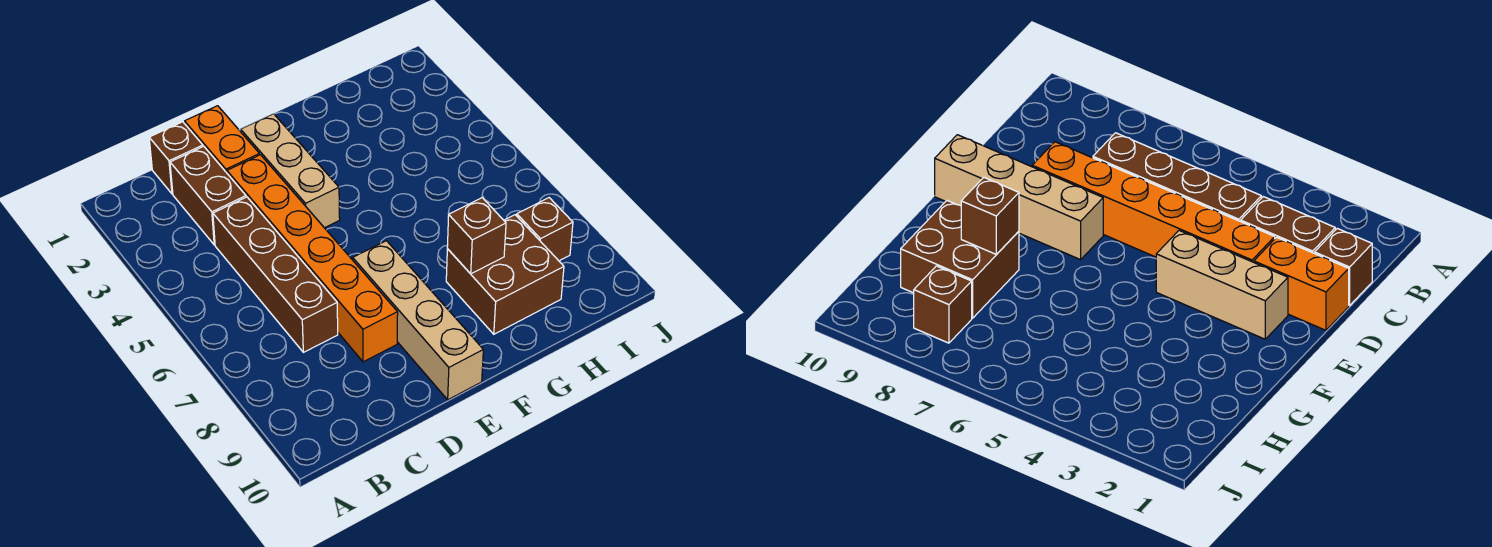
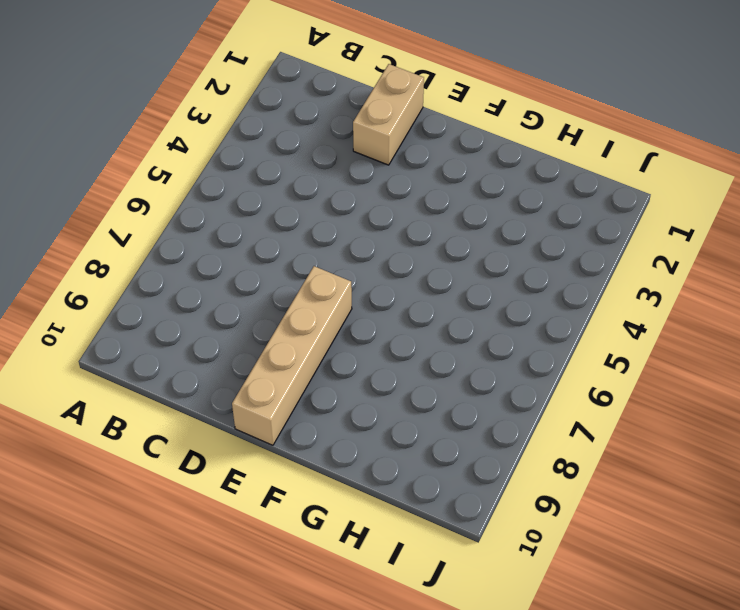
tan brick D1:D2 level 1 -> orange brick D1:D2 level 1
none -> brown brick C1 level 1
none -> brown brick C2:C3 level 1

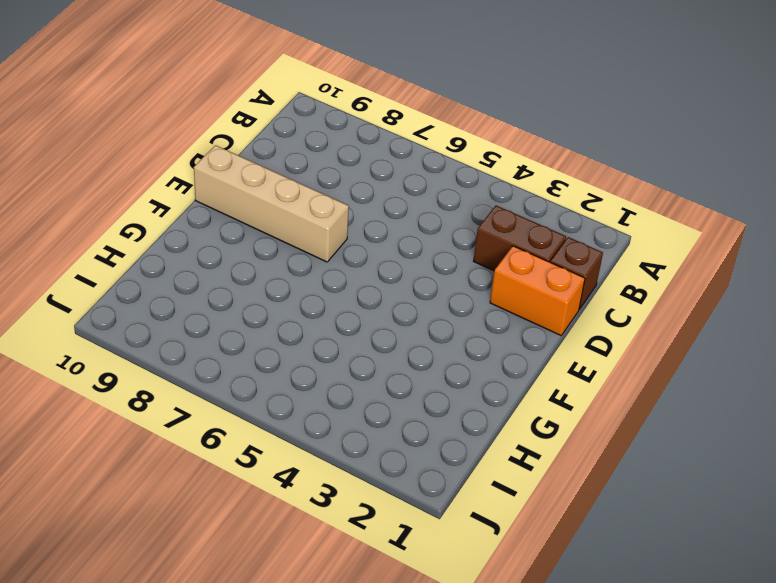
none -> brown brick C4:C7 level 1
none -> orange brick D3:D8 level 1

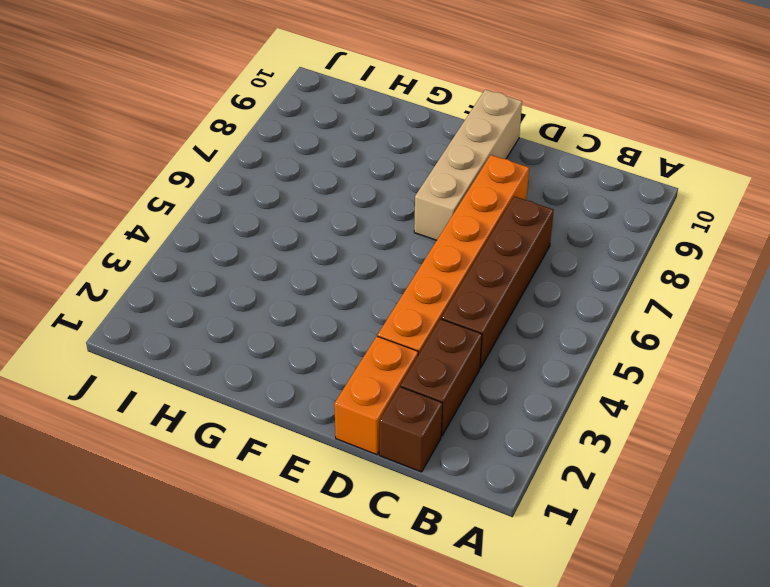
none -> tan brick E2:E4 level 1
none -> brown brick G8:H9 level 1

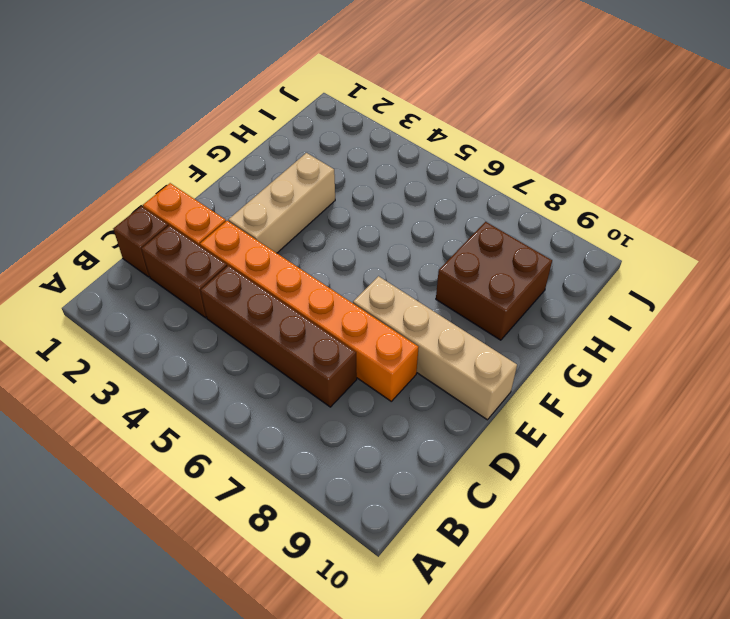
tan brick E3:G3 level 1 -> tan brick E2:E4 level 1
none -> brown brick I8 level 1
none -> brown brick G8 level 2

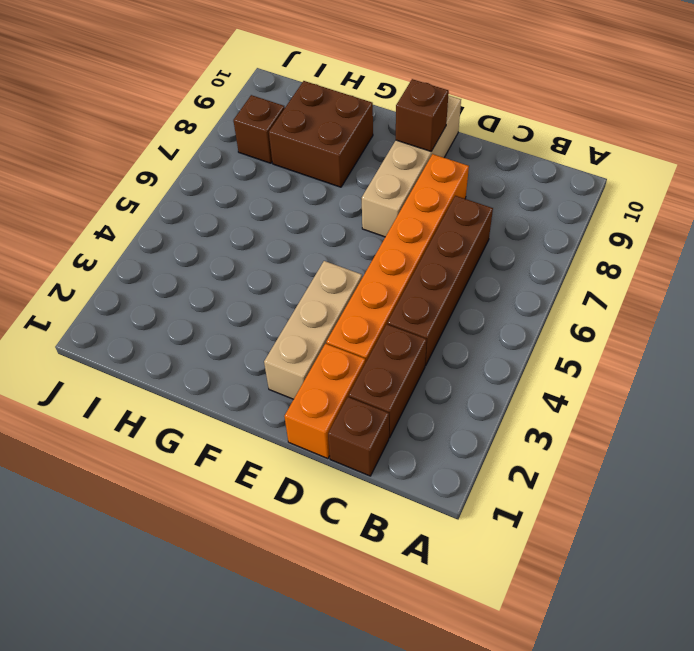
brown brick E9 level 2 -> brown brick G8 level 2

